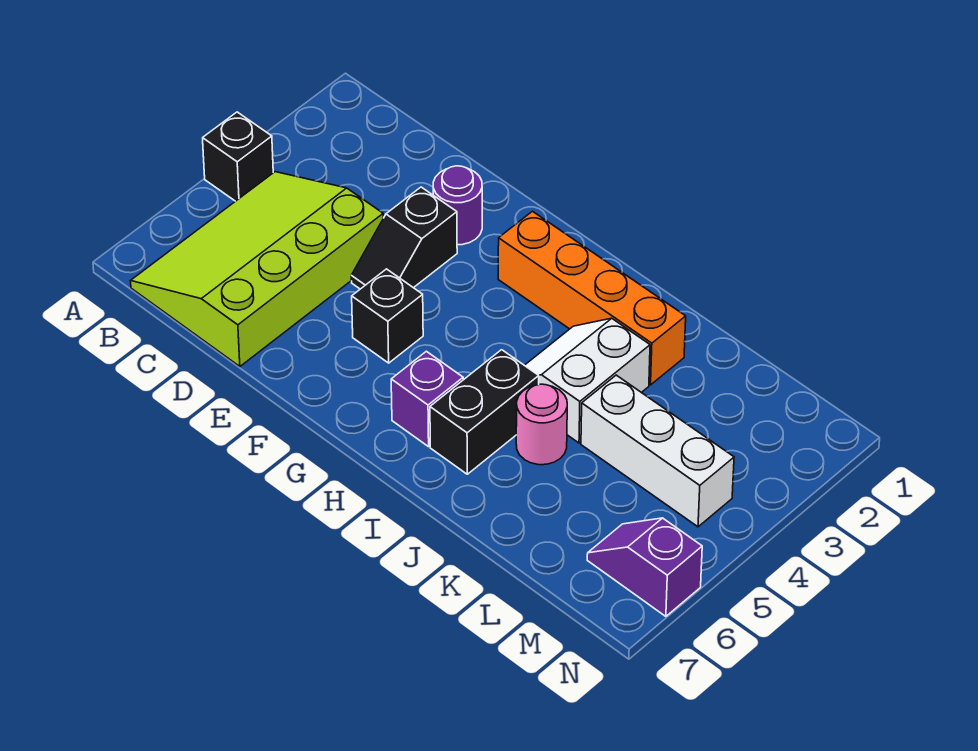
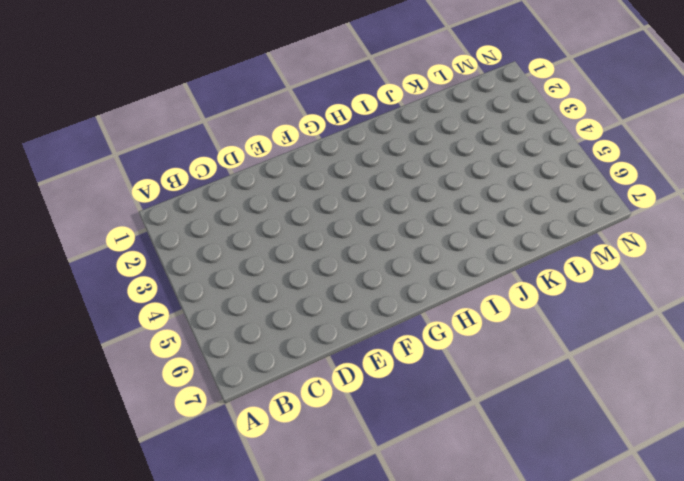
none -> black brick A4 level 1
none -> lime slope B4:D7 level 1 top D
none -> purple round brick E2 level 1

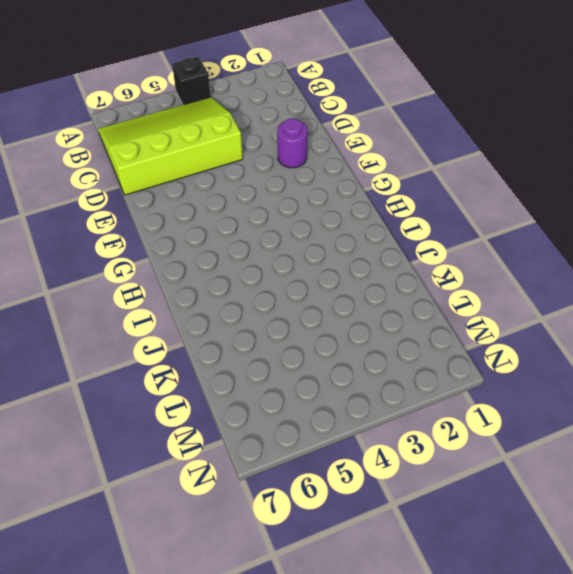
none -> black slope E3:E4 level 1 top 3
none -> black brick F5 level 1
none -> orange brick G2:J2 level 1

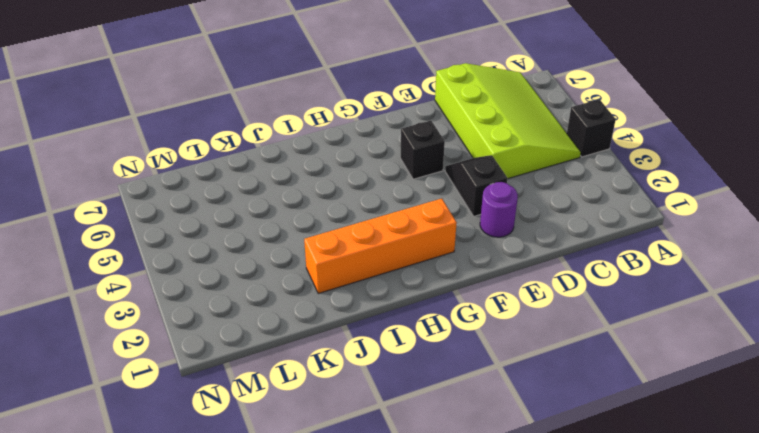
none -> purple brick H6 level 1
none -> white slope I3:J4 level 1 top J
none -> black brick I5:I6 level 1

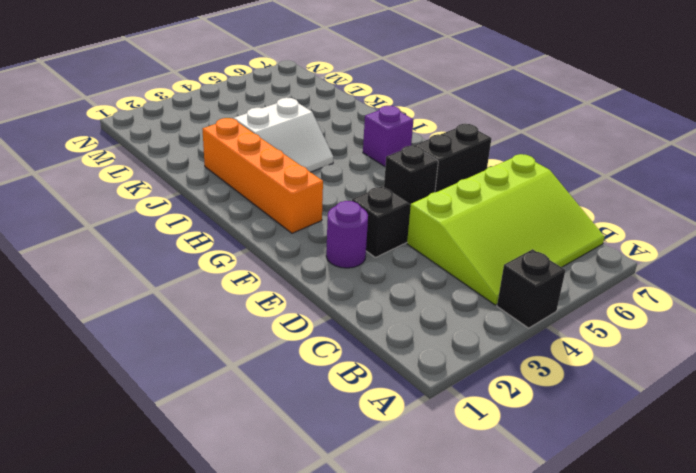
black brick F6:F7 level 1 -> black brick I5:I6 level 1
none -> pink round brick J5 level 1
none -> white brick K4:M4 level 1
none -> purple slope M6:N6 level 1 top N

